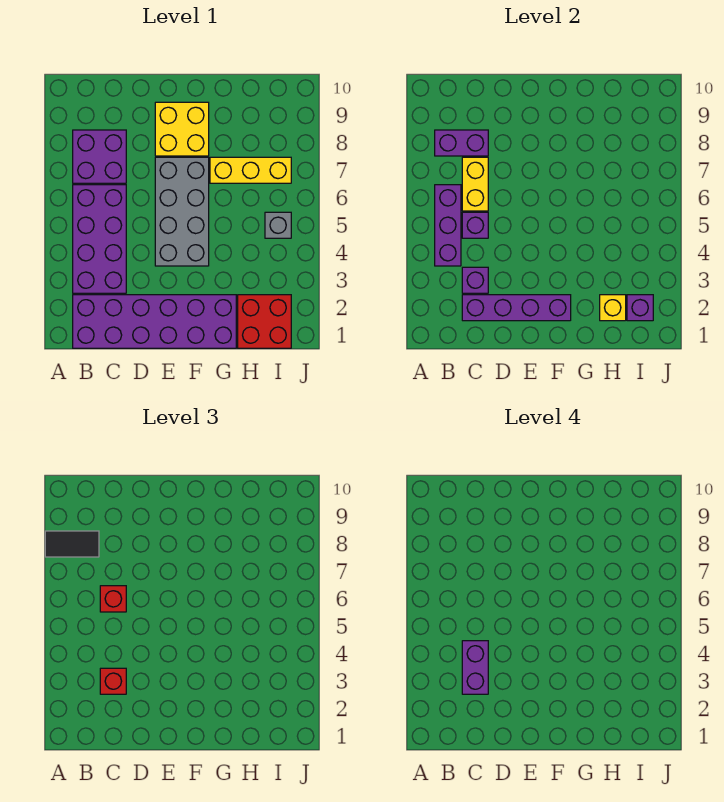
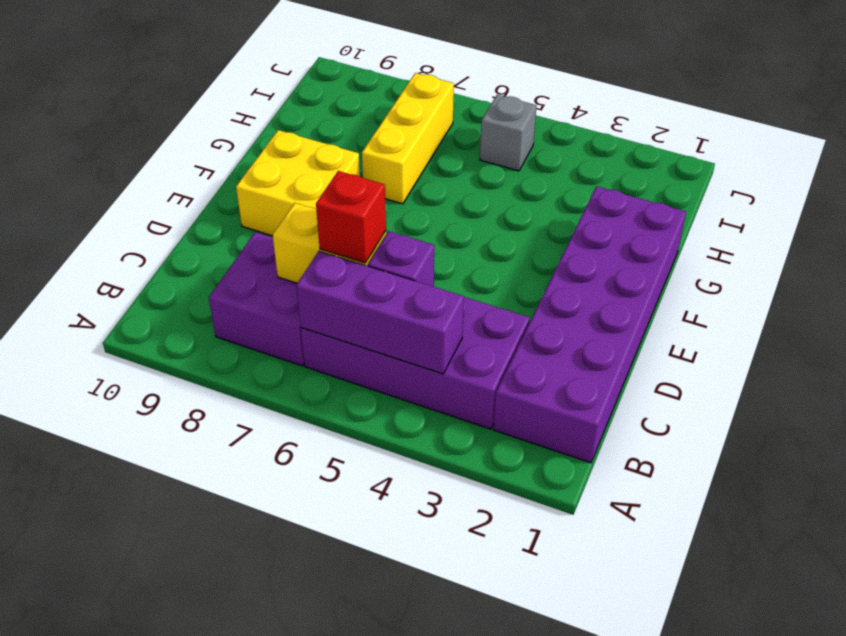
none -> grey brick E4:F7 level 1
none -> red brick H1:I2 level 1
none -> purple brick B8:C8 level 2

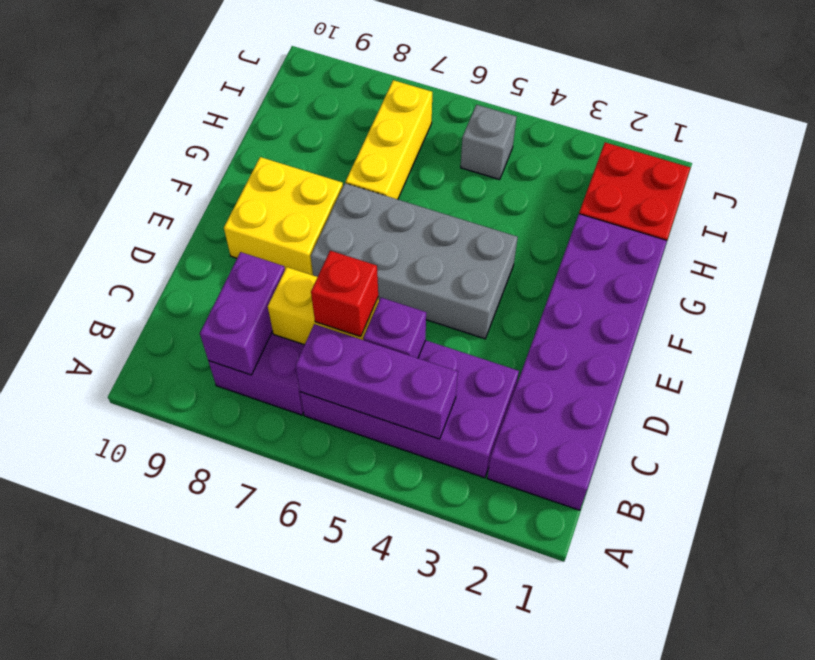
none -> purple brick C2:F2 level 2
none -> purple brick C3 level 2
none -> yellow brick H2 level 2

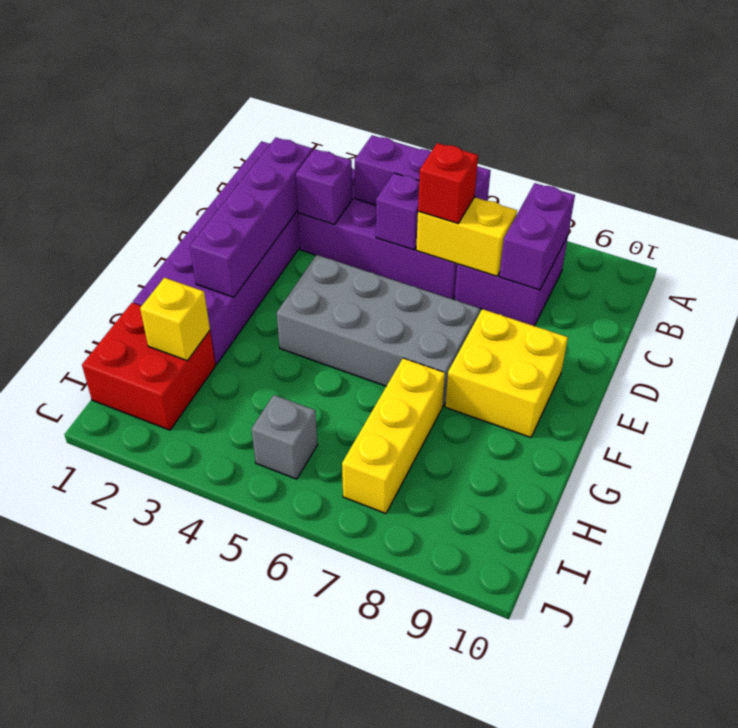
none -> purple brick I2 level 2
none -> black tile A8:B8 level 3
none -> red brick C3 level 3

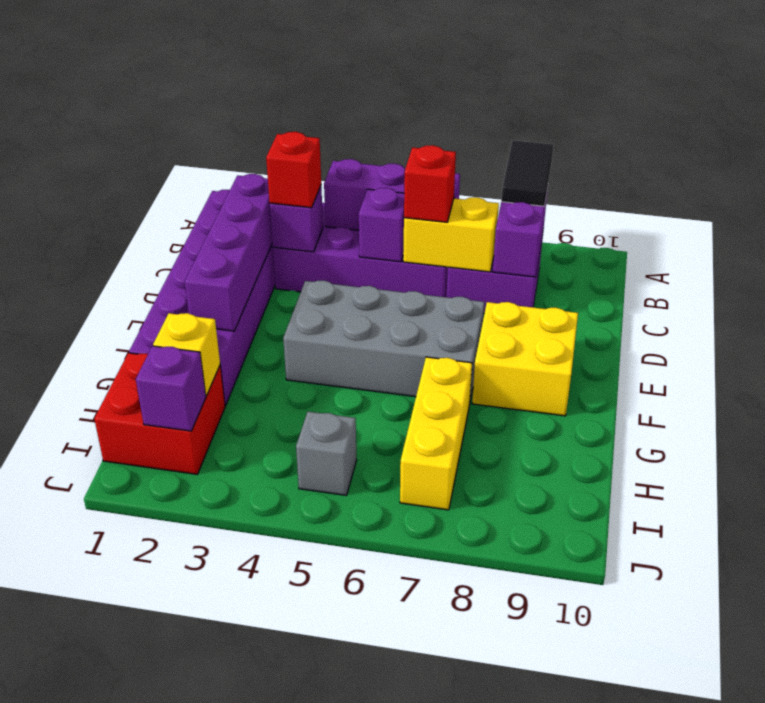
none -> purple brick C3:C4 level 4

